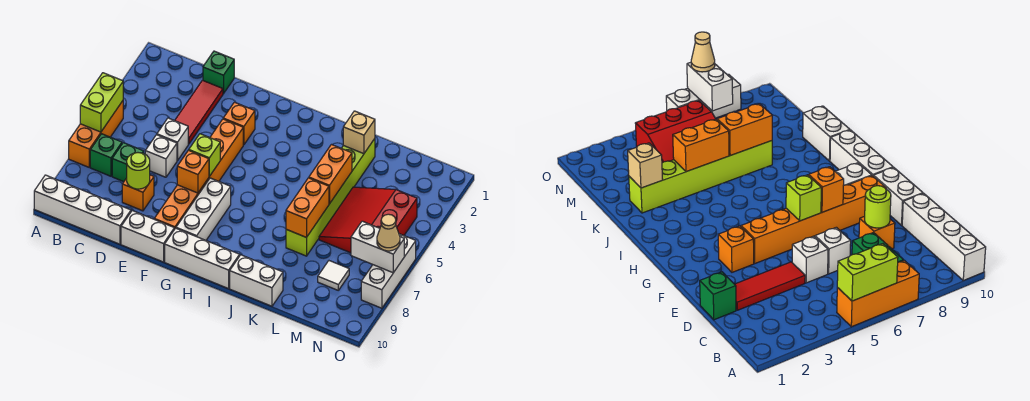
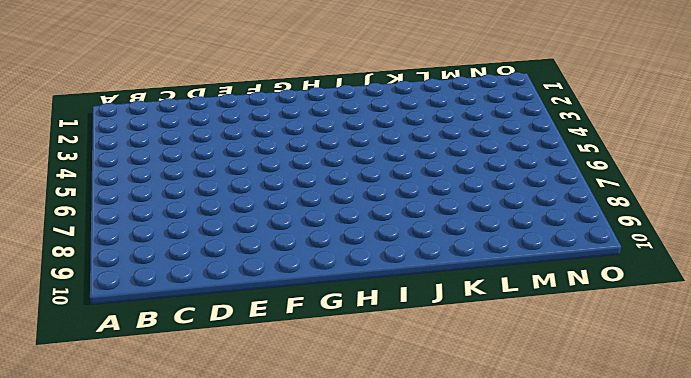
none -> orange brick A5:A7 level 1
none -> white brick A10:D10 level 1
none -> green brick B7 level 1

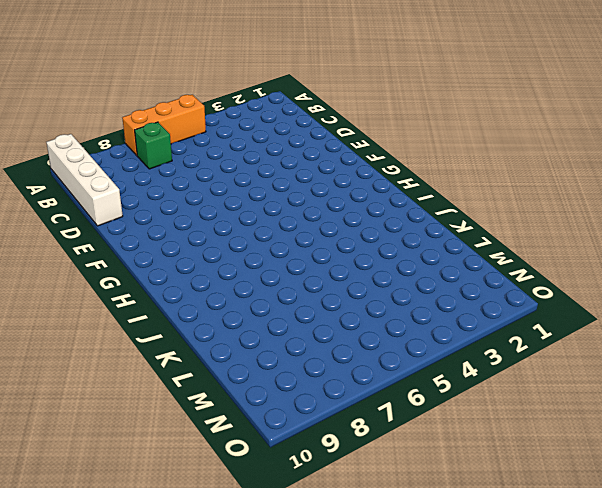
none -> green brick C7 level 1
none -> green brick D1 level 1
none -> red tile D2:D4 level 1

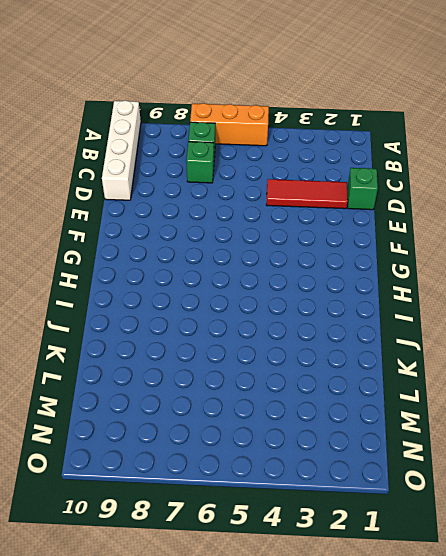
none -> white brick D5 level 1
none -> white brick D6 level 1
none -> orange brick D8 level 1

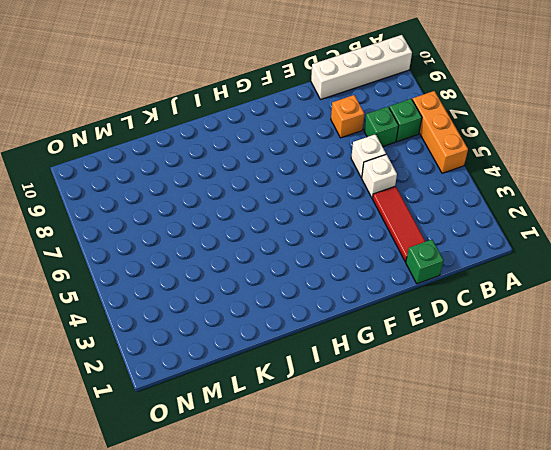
none -> white brick E10:F10 level 1
none -> orange brick F3 level 1
none -> orange brick F4:F9 level 1

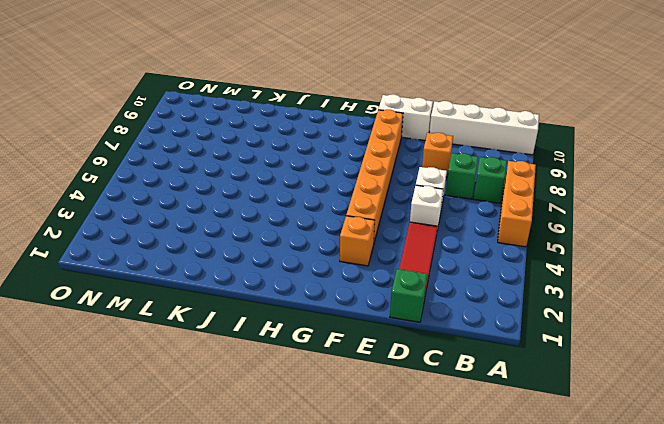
none -> white brick G7:G9 level 1
none -> white brick G10:I10 level 1
none -> white brick J10:K10 level 1

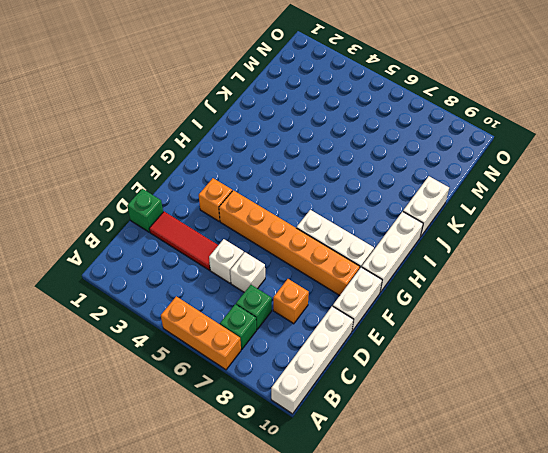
none -> lime brick K2:K7 level 1
none -> red slope L4:N6 level 1 top N
none -> white tile M8 level 1

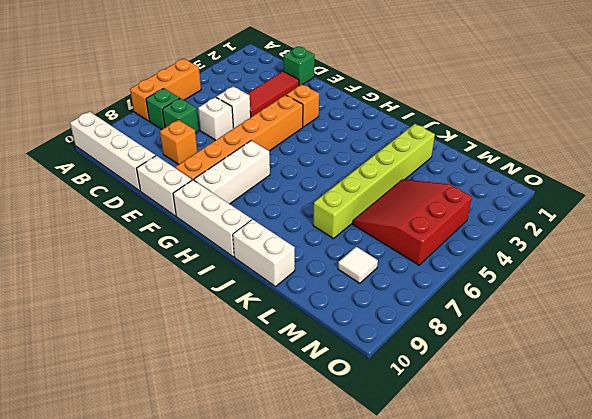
none -> white brick O6:O8 level 1
none -> lime brick A5:A6 level 2
none -> lime round brick D8 level 2

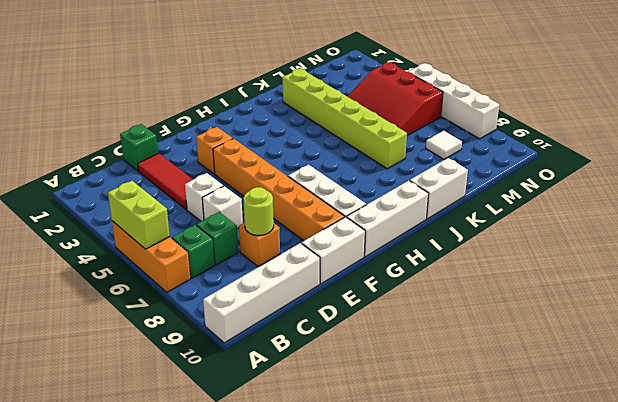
white brick O5:O8 level 1 -> white brick O6:O8 level 1
none -> lime brick F6 level 2
none -> orange brick F7 level 2
none -> tan brick K2 level 2

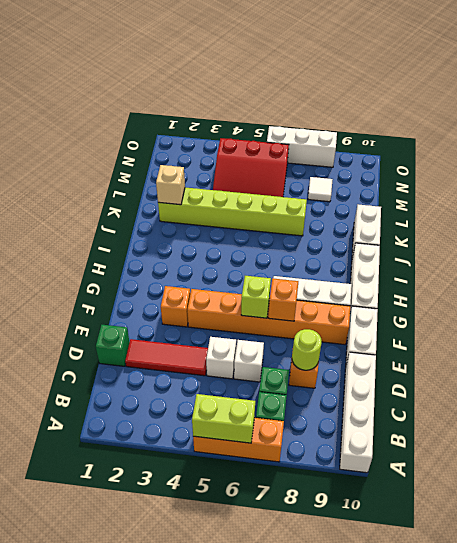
none -> orange brick K4:K5 level 2
none -> orange brick K6:K7 level 2
none -> white brick N7:O7 level 2

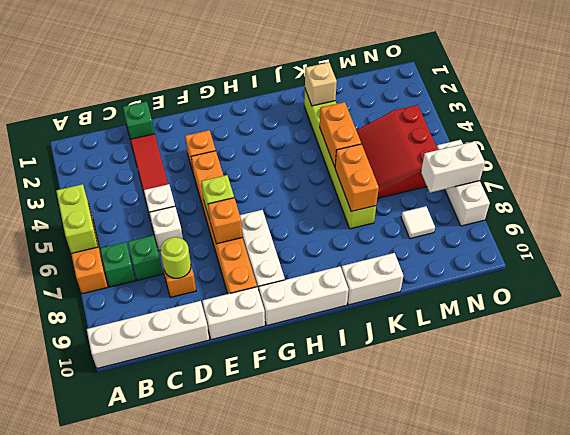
none -> tan cone O7 level 3

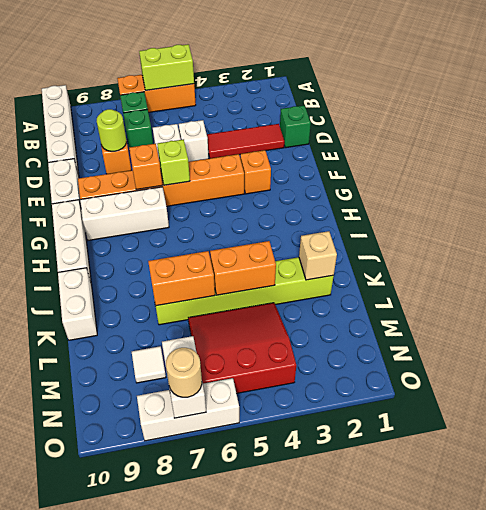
tan round brick O7 level 3 -> tan cone O7 level 3

